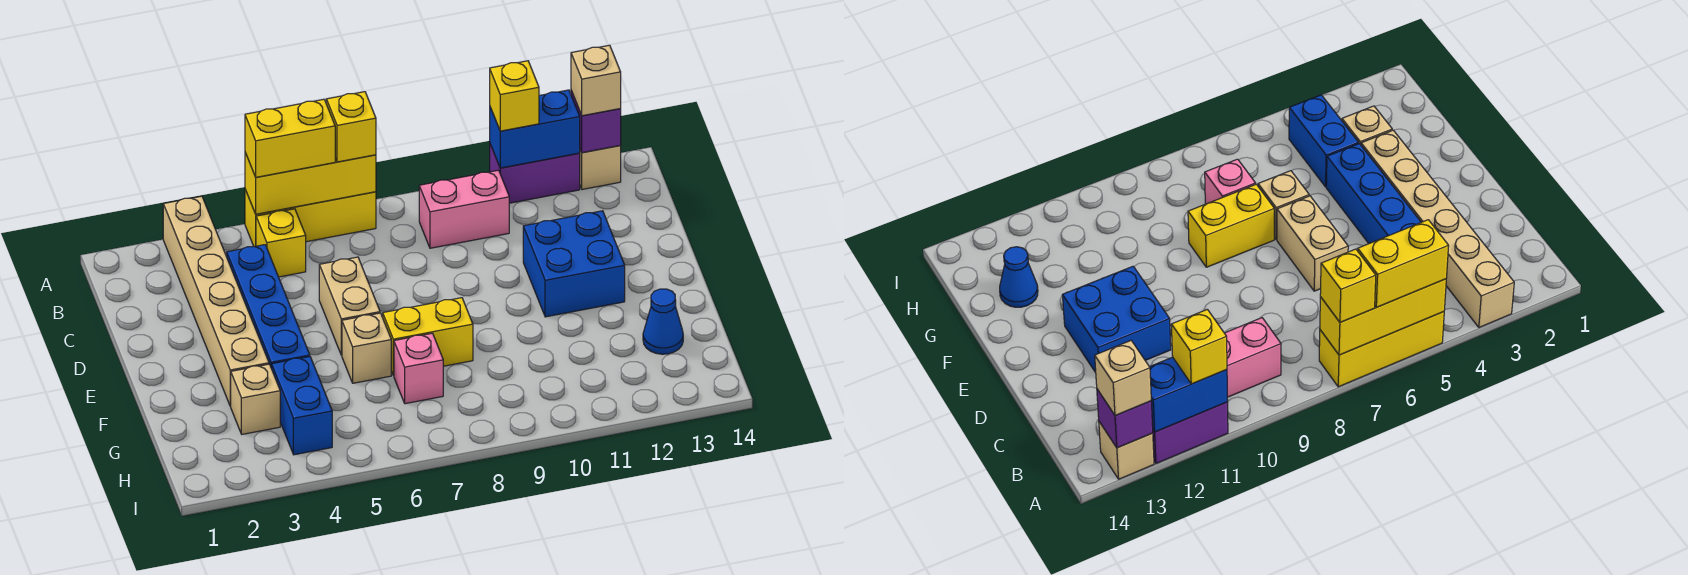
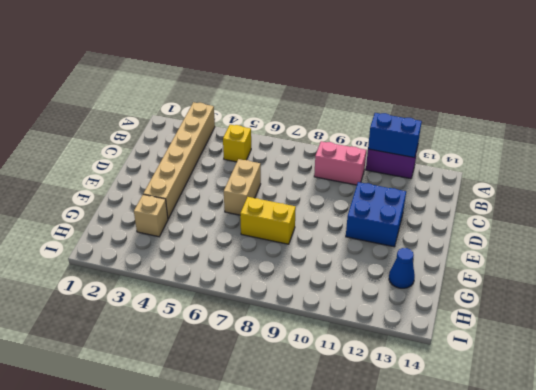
none -> yellow brick A5:A7 level 1
none -> tan brick A13 level 1
none -> blue brick C4:F4 level 1

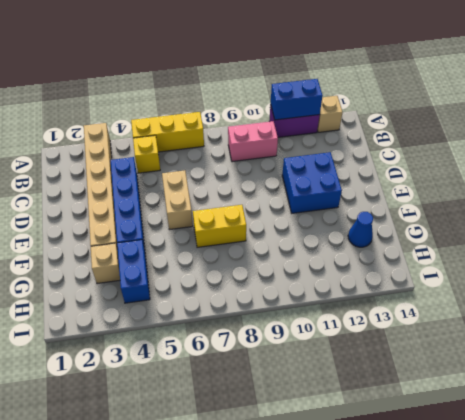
none -> tan brick F6 level 1
none -> pink brick G7 level 1
none -> yellow brick A5:A7 level 2

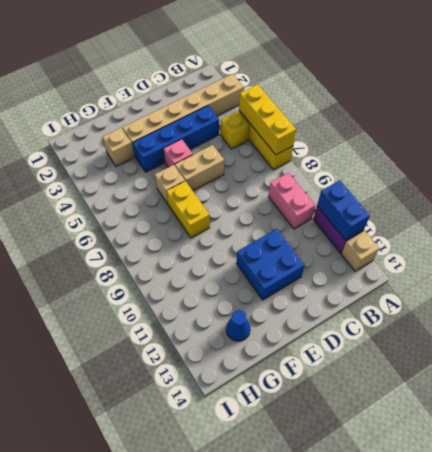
pink brick E5 level 1 -> pink brick G7 level 1
none -> blue brick G4:H4 level 1
none -> purple brick A13 level 2
none -> yellow brick A5:A6 level 3

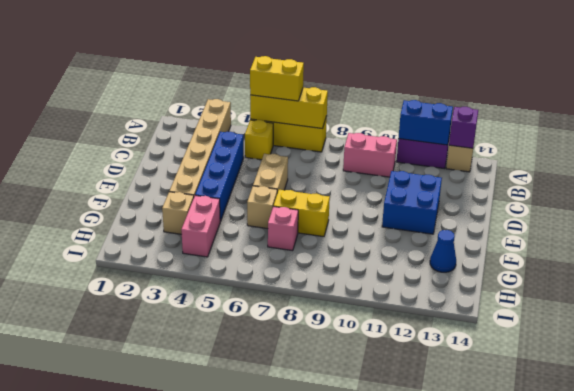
pink brick G4:H4 level 1 -> blue brick G4:H4 level 1
none -> yellow brick A7 level 3
none -> yellow brick A11 level 3
none -> tan brick A13 level 3

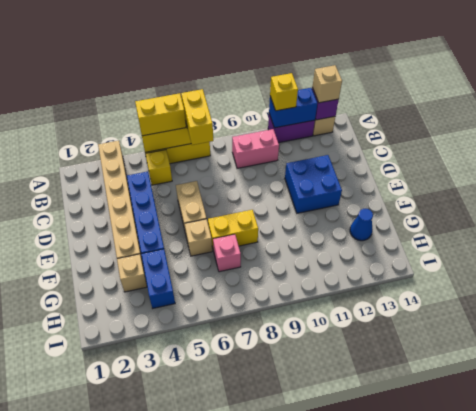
yellow brick A7:B7 level 3 -> yellow brick A7 level 3

